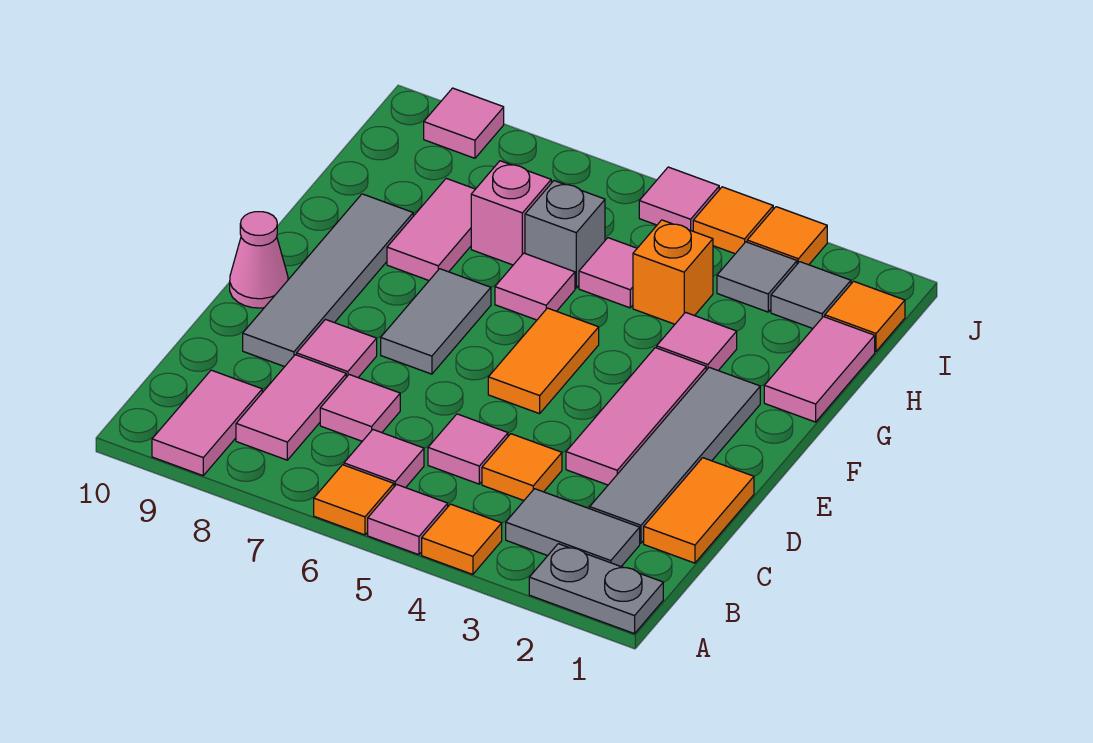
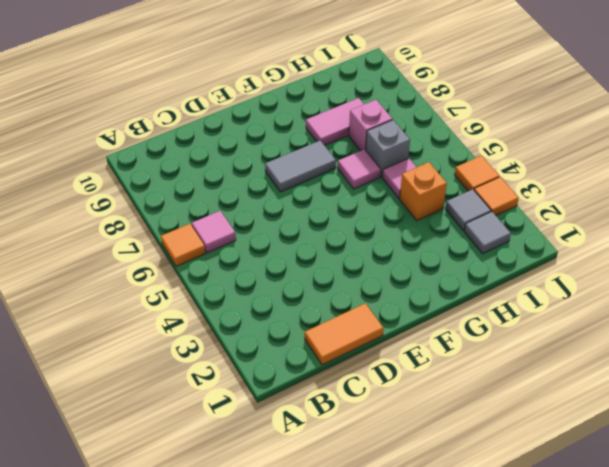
none -> grey plate A1:A2 level 1
none -> orange tile A4 level 1
none -> pink tile A5 level 1
none -> pink tile A9:B9 level 1

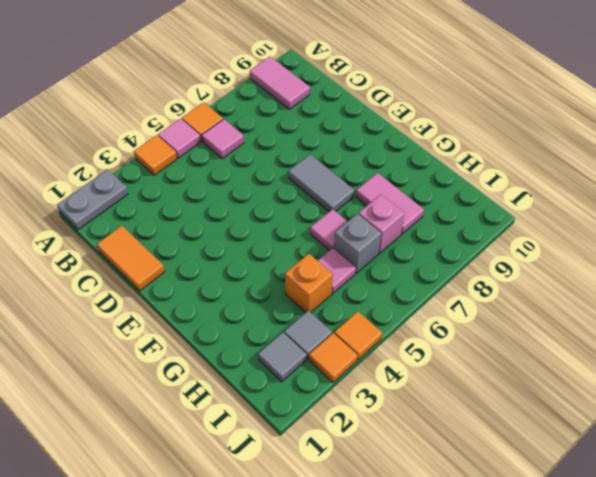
none -> grey tile B2:B3 level 1
none -> pink tile B8:C8 level 1
none -> grey tile C2:F2 level 1
none -> orange tile C4 level 1

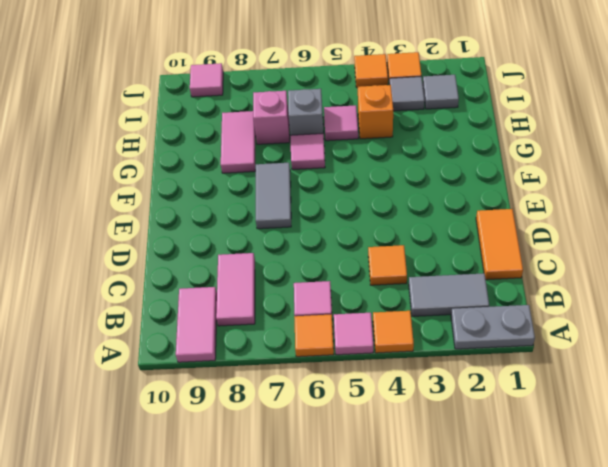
none -> grey tile C2:F2 level 1
none -> pink tile C5 level 1
none -> pink tile C7 level 1
none -> pink tile D3:F3 level 1

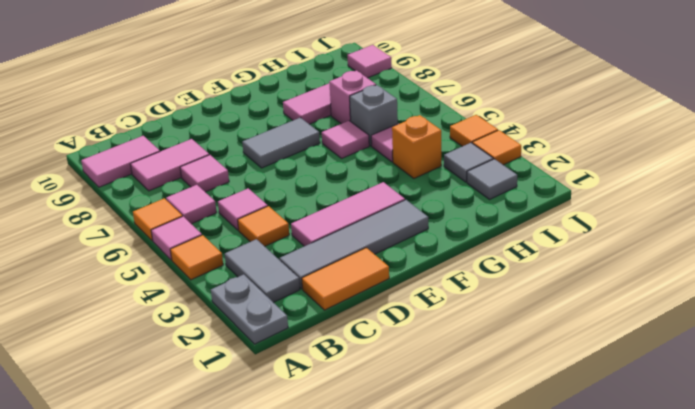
none -> pink tile D8 level 1
none -> grey tile D9:G9 level 1
none -> orange tile E5:F5 level 1
none -> pink cone E10 level 1

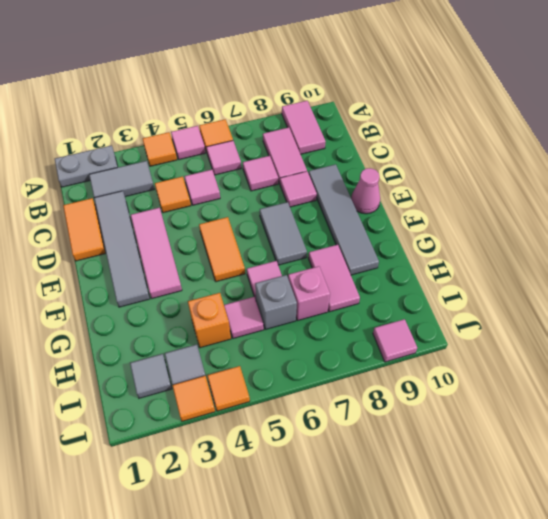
none -> pink tile G1:H1 level 1
none -> pink tile G3 level 1
none -> orange tile I1 level 1
none -> pink tile J5 level 1

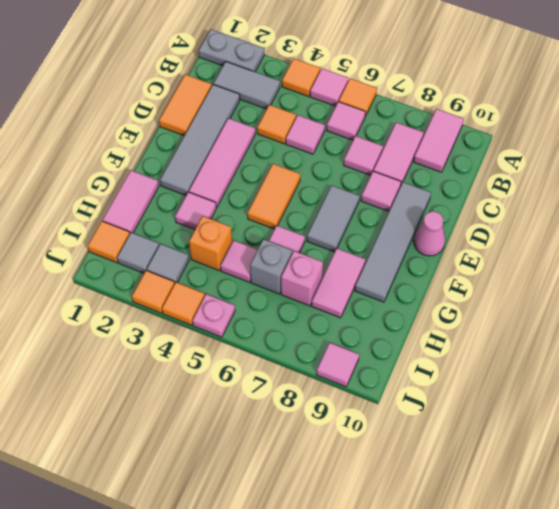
pink plate J5 level 1 -> pink tile J5 level 1

